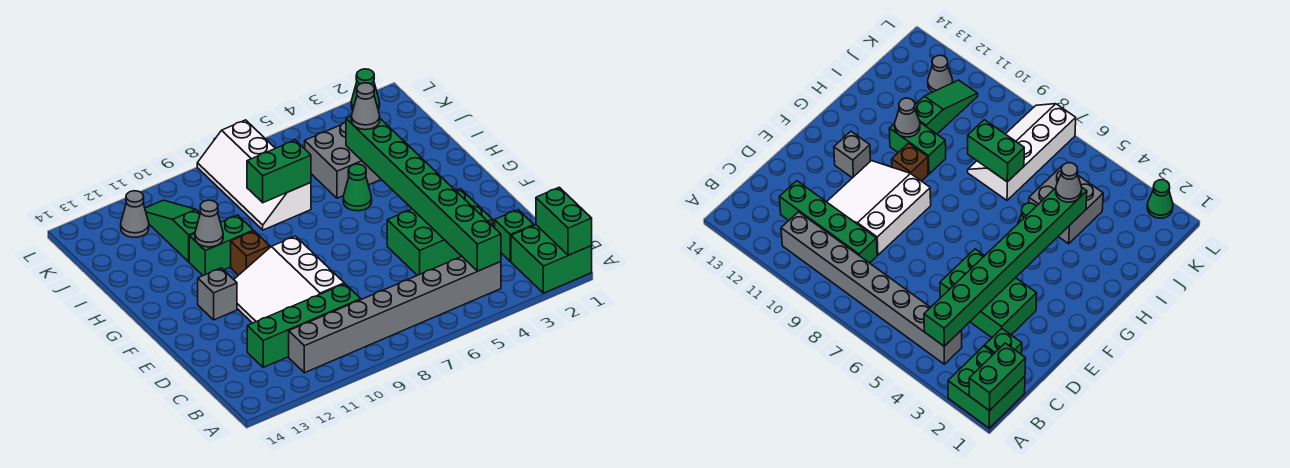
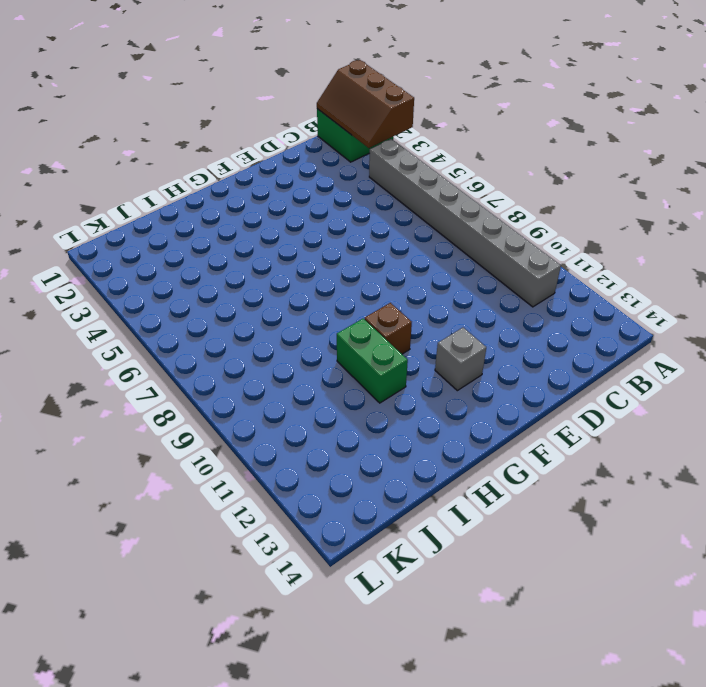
brown slope A1:B3 level 2 top A -> green brick A1:B1 level 2
none -> green brick C2 level 1
none -> green brick C9:C12 level 1
none -> green brick D3:E5 level 1

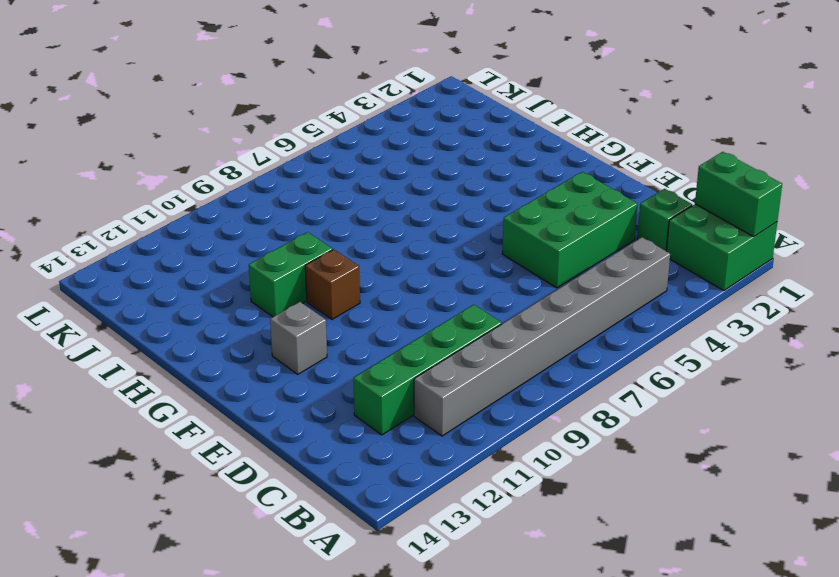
none -> white slope D9:F11 level 1 top 9
none -> green cone H5 level 1
none -> grey brick I4:J5 level 1

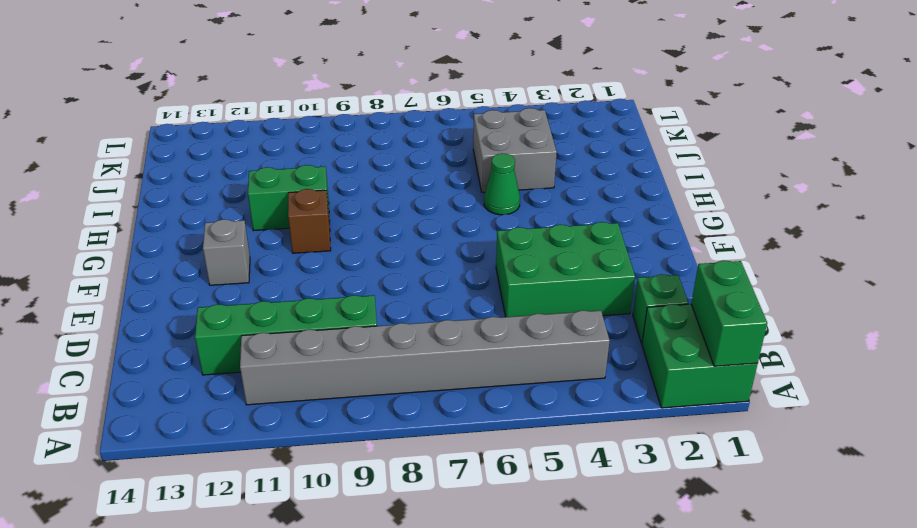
none -> white slope D9:F11 level 1 top 9
none -> white slope I7:L8 level 1 top 7
none -> green slope I11:K11 level 1 top I

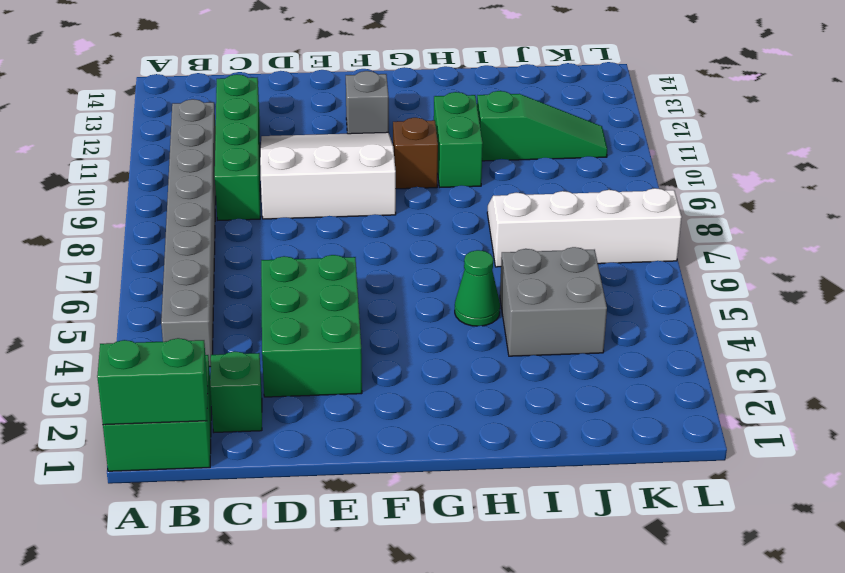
none -> grey cone K12 level 1
none -> green cone L2 level 1
none -> green brick B4:I4 level 2

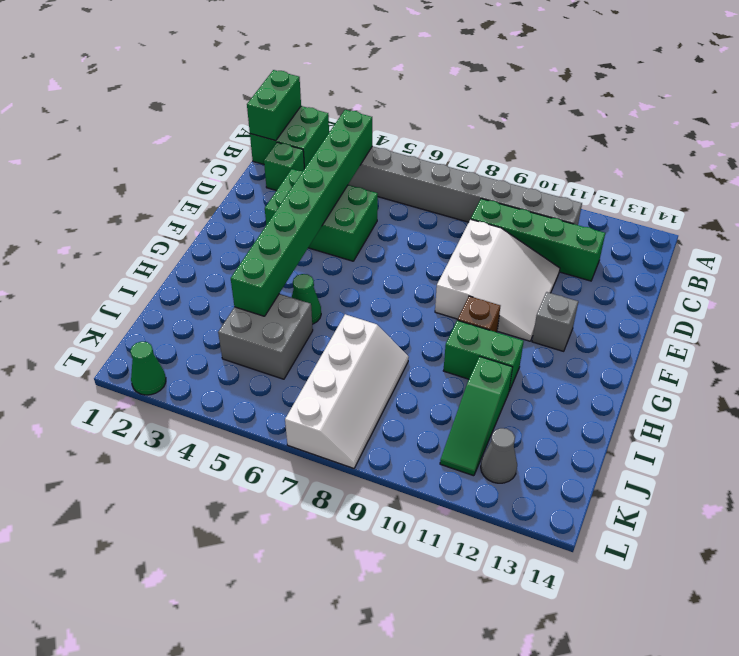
none -> grey cone H11 level 2
none -> green brick I7:I8 level 2
none -> grey cone I4 level 3

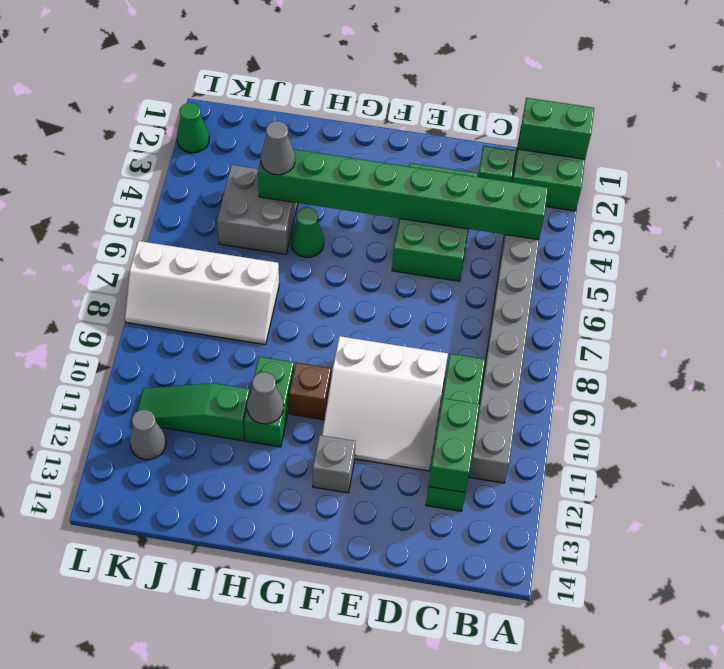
green brick C11:C12 level 2 -> green brick I7:I8 level 2

